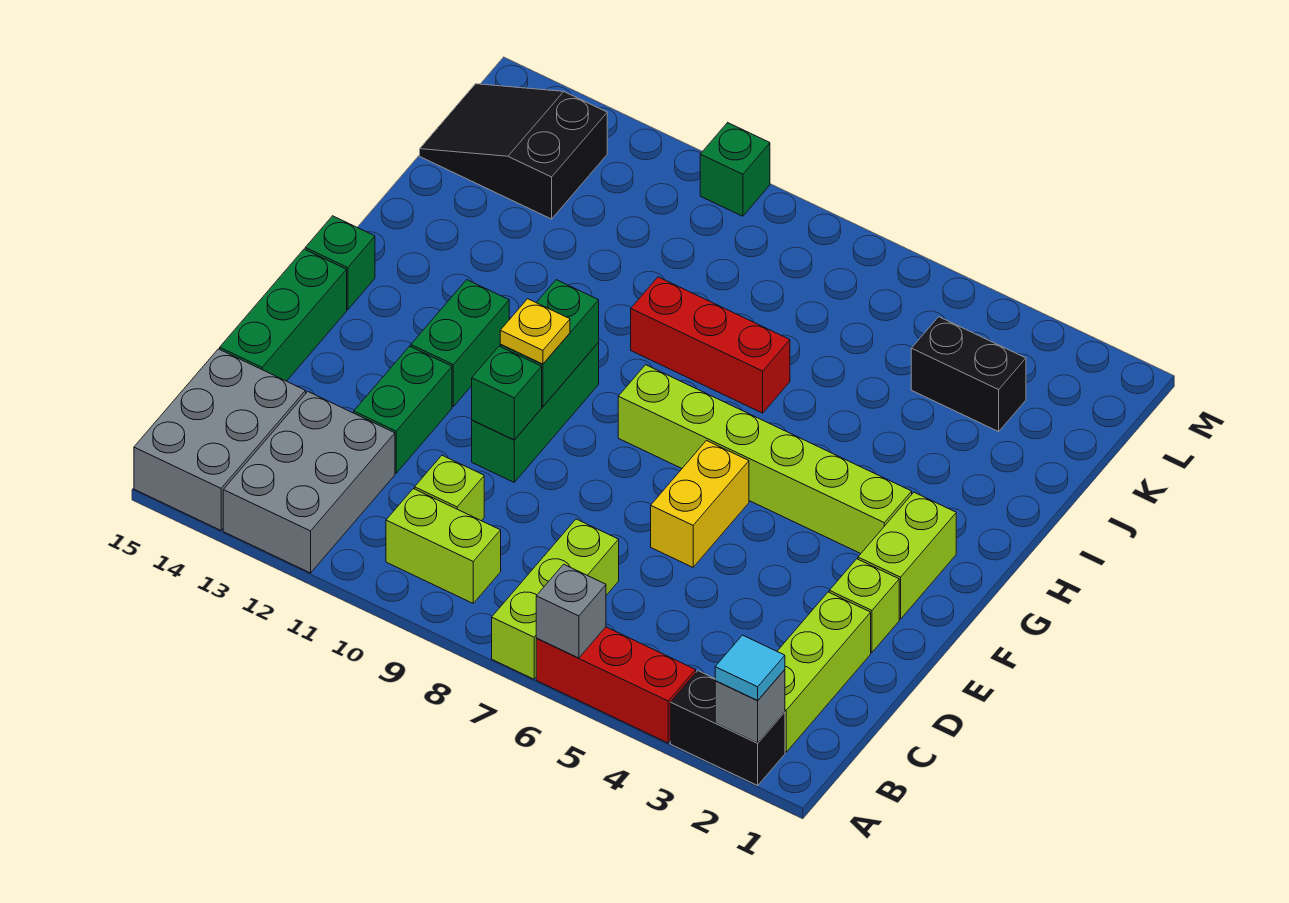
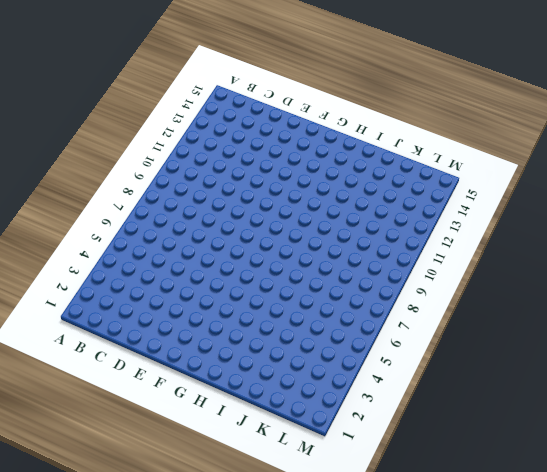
none -> black brick A2:A3 level 1
none -> red brick A4:A6 level 1
none -> lime brick A7:C7 level 1

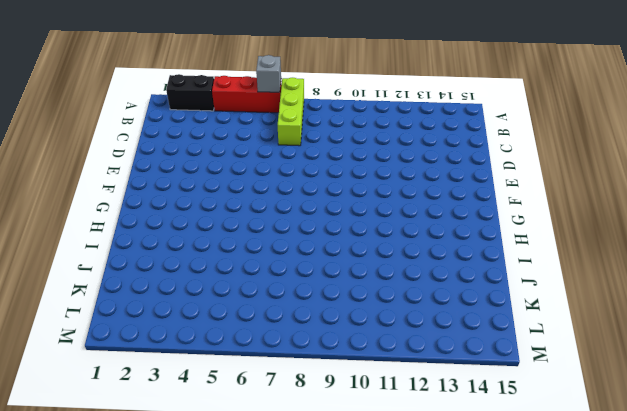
none -> grey brick A12:C13 level 1
none -> grey brick A14:C15 level 1
none -> lime brick B2:D2 level 1

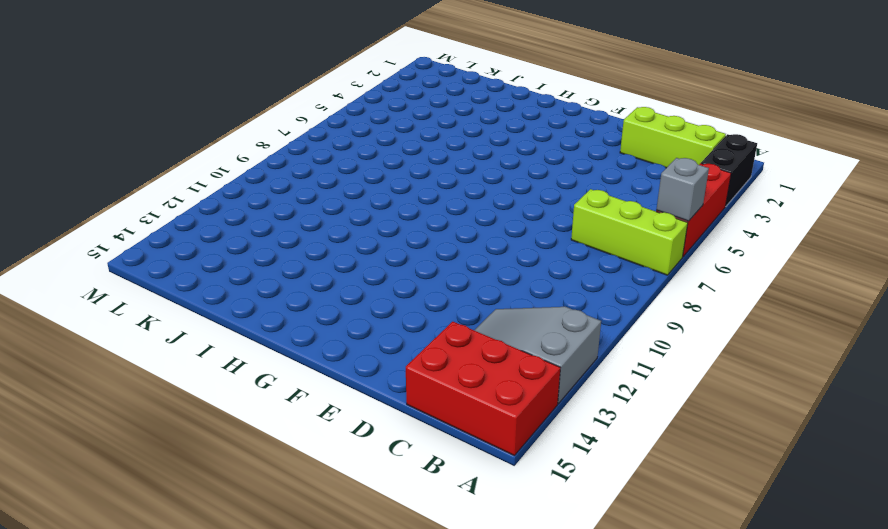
grey slope A12:C13 level 1 top A -> grey brick A12:C13 level 1
red brick A14:C15 level 1 -> grey brick A14:C15 level 1
none -> lime brick B9:B10 level 1
none -> lime brick C10 level 1
none -> green brick D12:E12 level 1

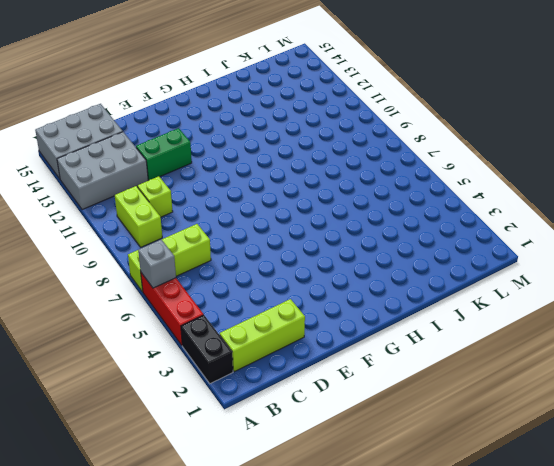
none -> green brick D15:F15 level 1
none -> lime brick E2 level 1
none -> yellow brick E6:F6 level 1

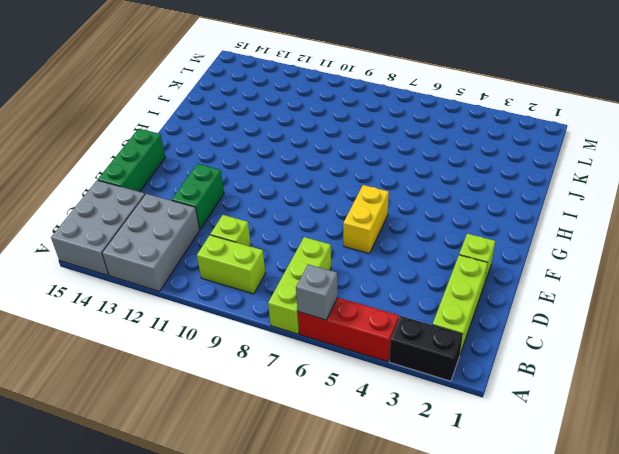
none -> green brick E10:G10 level 1
none -> lime brick F2:G2 level 1
none -> green brick F12:G12 level 1

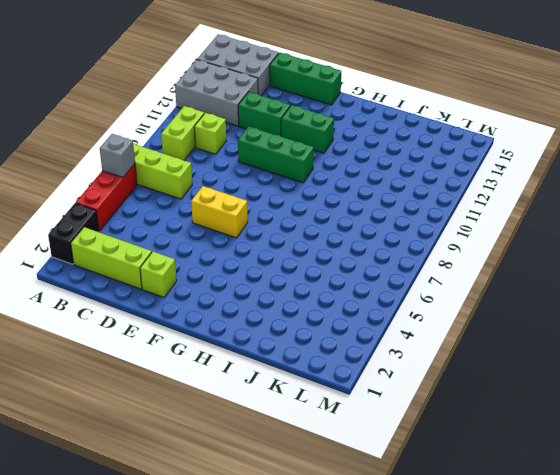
none -> lime brick F2:G2 level 1
none -> lime brick G3:G8 level 1
none -> green brick G15 level 1

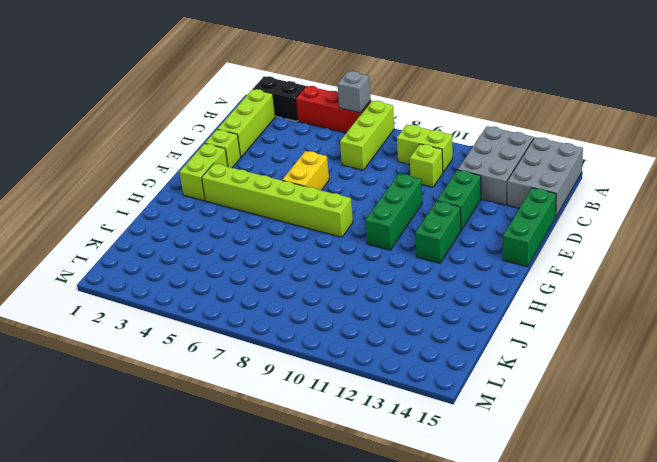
none -> green brick G15 level 1
none -> red brick I7:I9 level 1
none -> black brick K3:K4 level 1

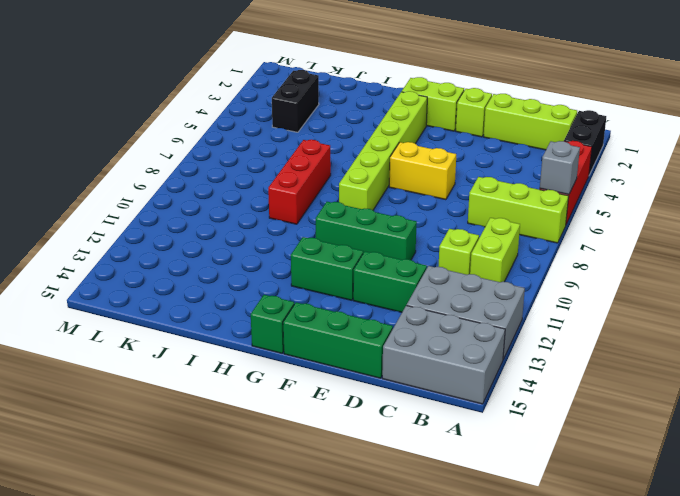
none -> black slope K13:L15 level 1 top 13
none -> green brick M10 level 1
none -> grey brick A2 level 2

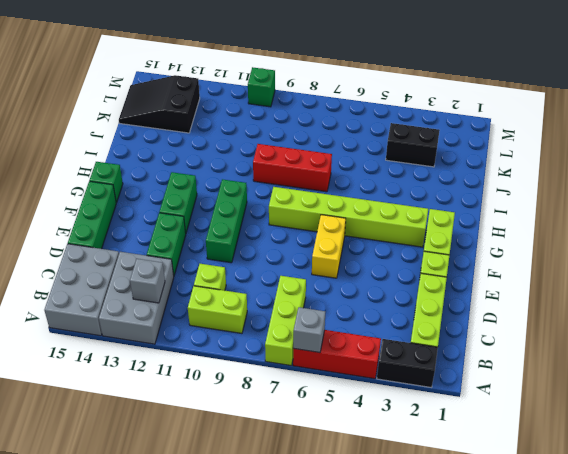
grey brick B12 level 2 -> grey brick A2 level 2
none -> green brick E10 level 2
none -> green brick F10:G10 level 2
none -> cyan tile A2 level 3

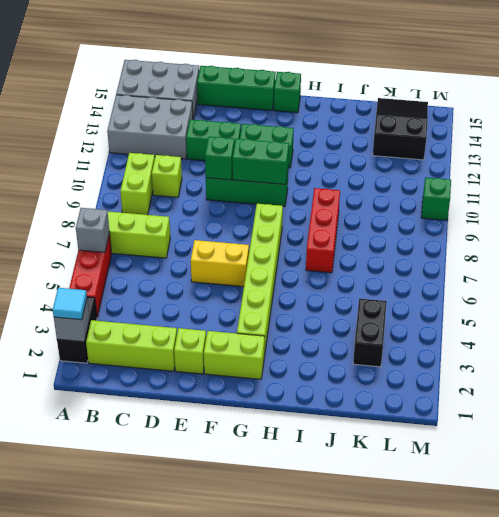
none -> yellow plate F10 level 3

